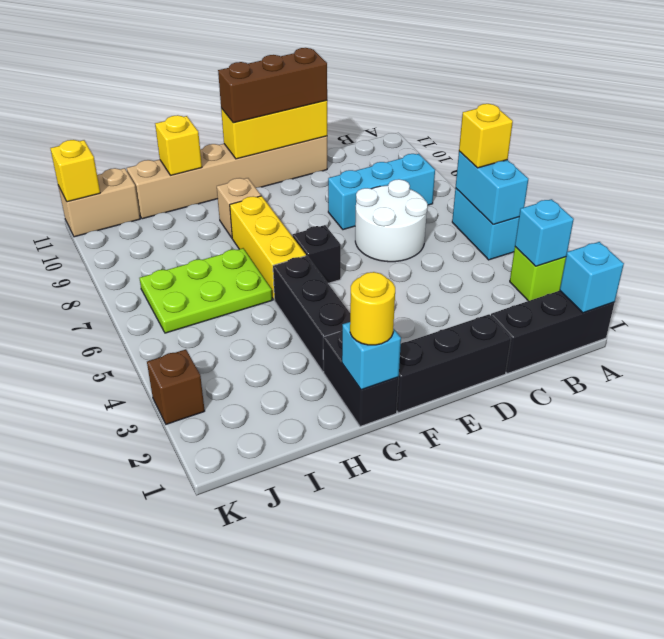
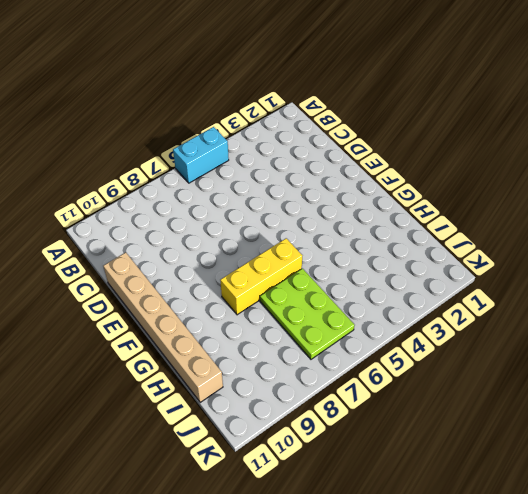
none -> black brick A1:C1 level 1
none -> lime brick A3 level 1
none -> cyan brick B8:D8 level 1

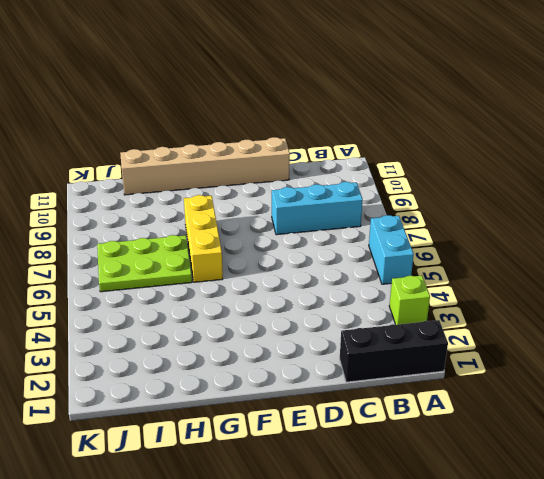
none -> white round brick C6:D7 level 1
none -> black brick D1:F1 level 1
none -> black brick F6 level 1

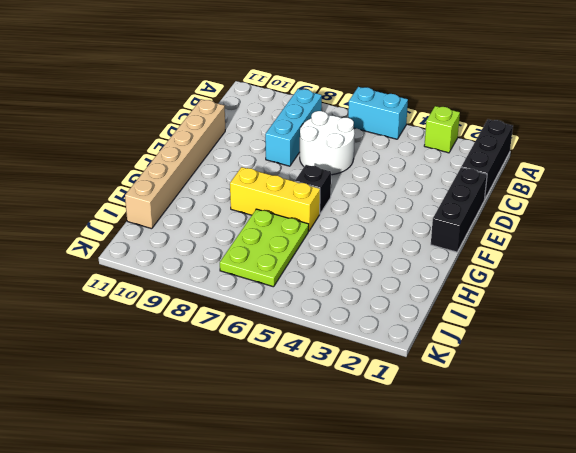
none -> black brick G1:G2 level 1
none -> black brick G3:G5 level 1
none -> tan brick G9 level 1

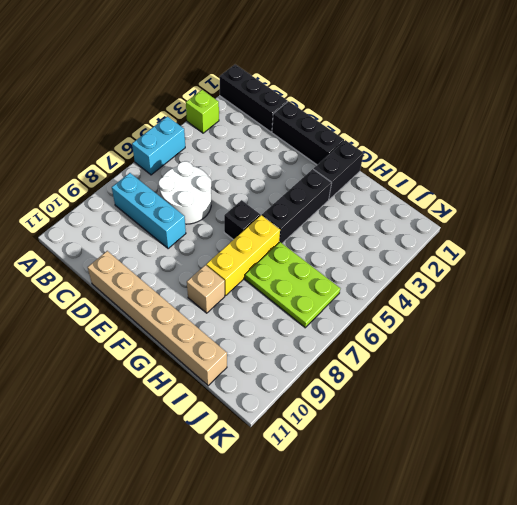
none -> tan brick J11:K11 level 1
none -> brown brick K3 level 1
none -> cyan brick A1 level 2

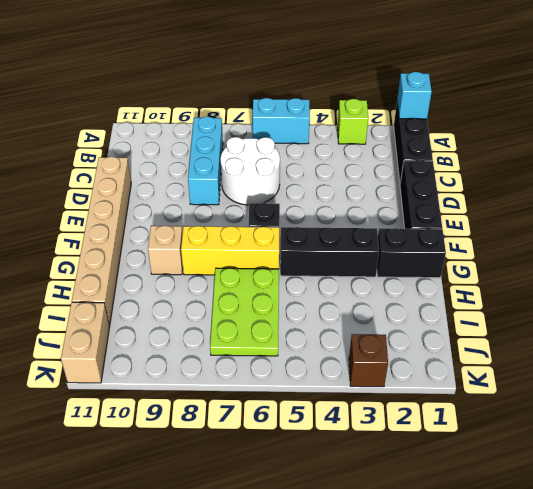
none -> cyan brick A3 level 2
none -> cyan brick A5:A6 level 2
none -> yellow brick D11:F11 level 2

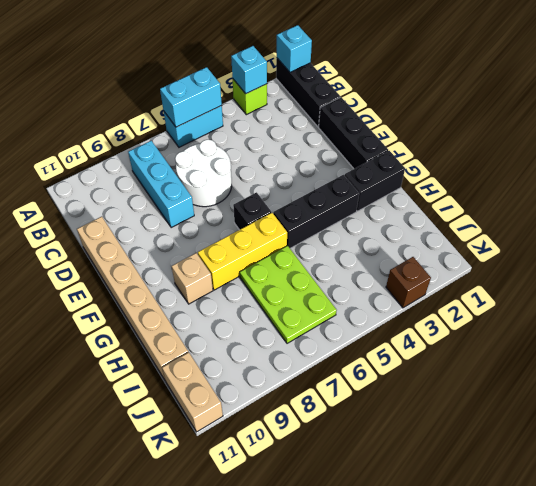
none -> yellow brick D11:F11 level 2
none -> cyan brick G1 level 2
none -> yellow brick H11 level 2

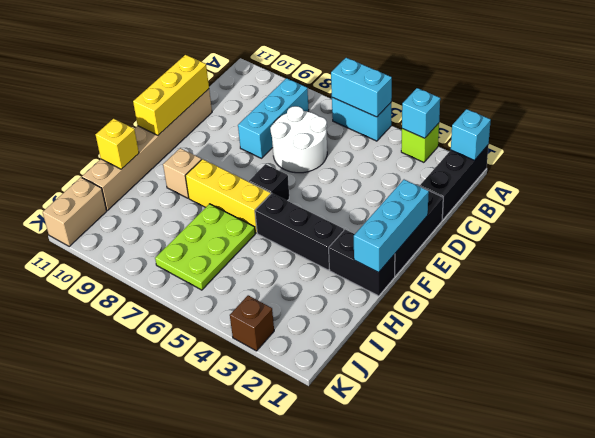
cyan brick E1:G1 level 2 -> cyan brick G1 level 2
none -> yellow brick K11 level 2
none -> yellow brick A6 level 3
none -> brown brick D11:F11 level 3

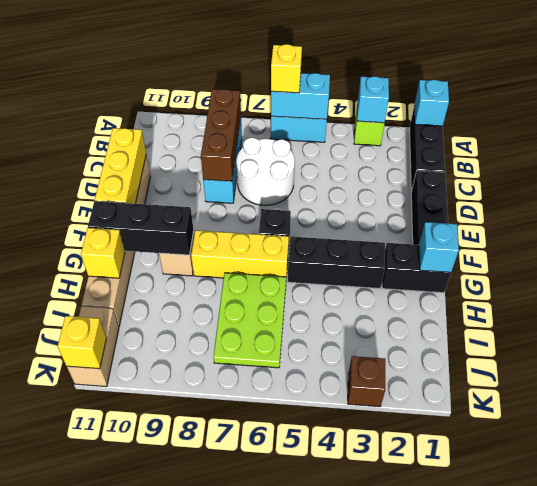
brown brick B8:D8 level 2 -> brown brick D11:F11 level 3
black brick G9:G11 level 2 -> none
none -> yellow round brick G1 level 3

